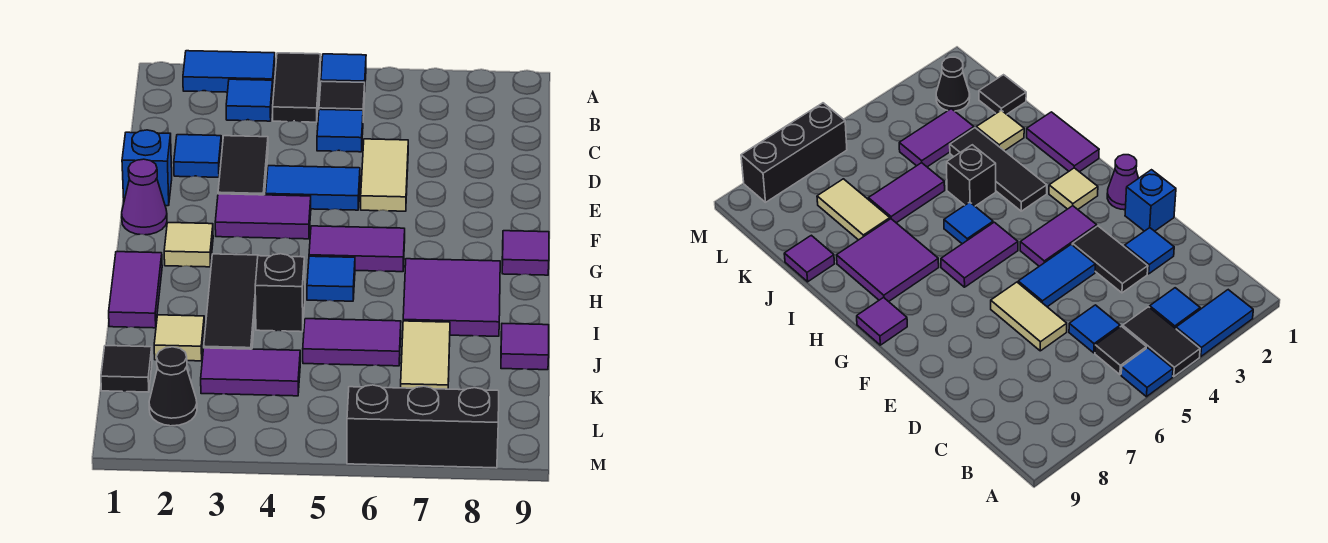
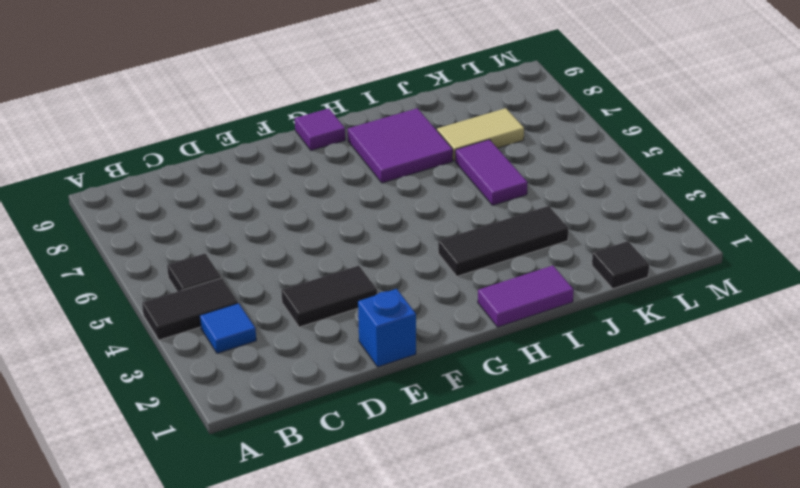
none -> blue tile A2:A3 level 1
none -> blue tile A5 level 1
none -> blue tile C5 level 1

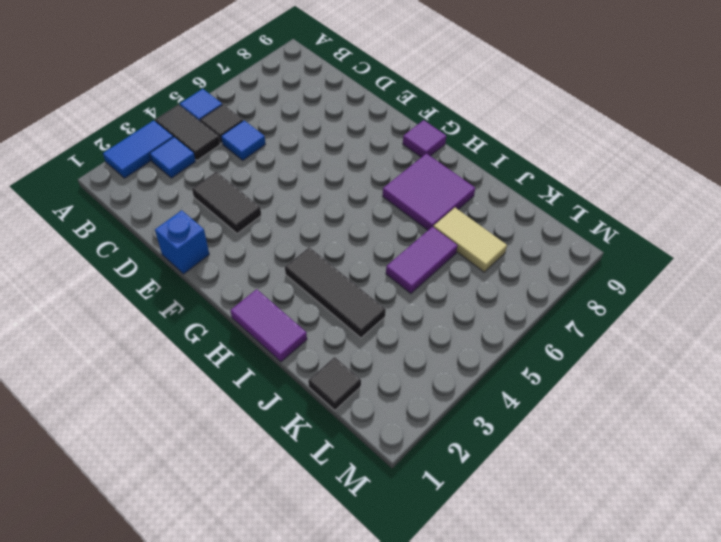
none -> blue tile D2 level 1
none -> tan tile D6:E6 level 1
none -> blue tile E4:E5 level 1

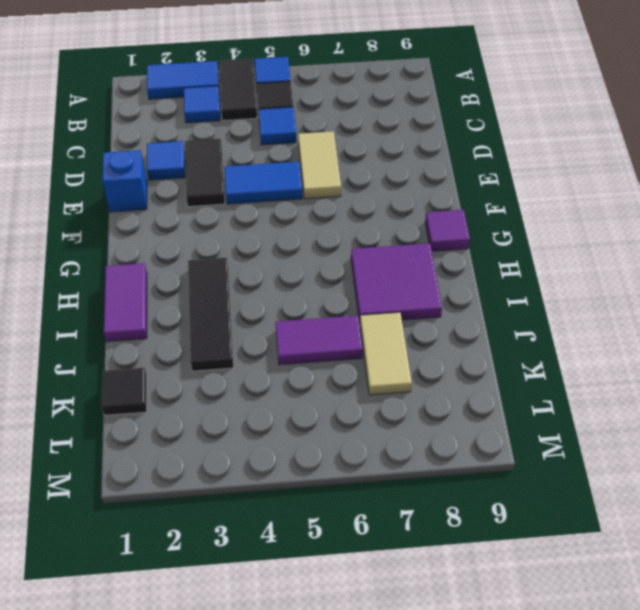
none -> purple cone F1 level 1
none -> purple tile F3:F4 level 1
none -> tan tile G2 level 1

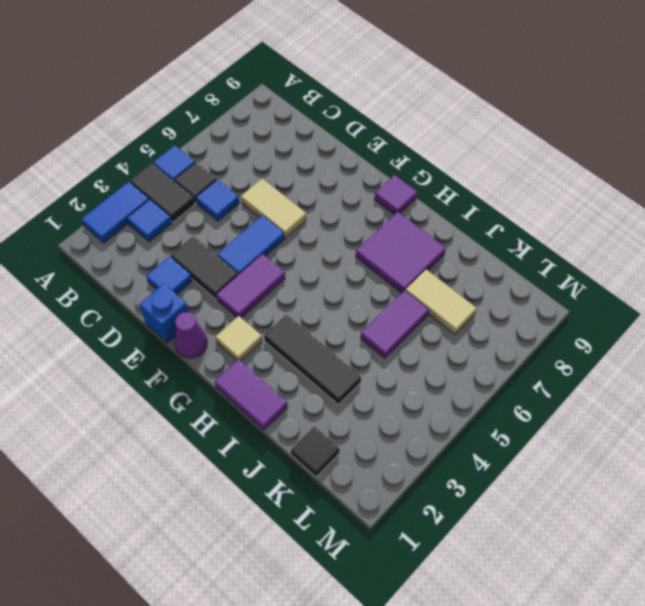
none -> purple tile G5:G6 level 1
none -> blue tile H5 level 1
none -> black brick I4 level 1

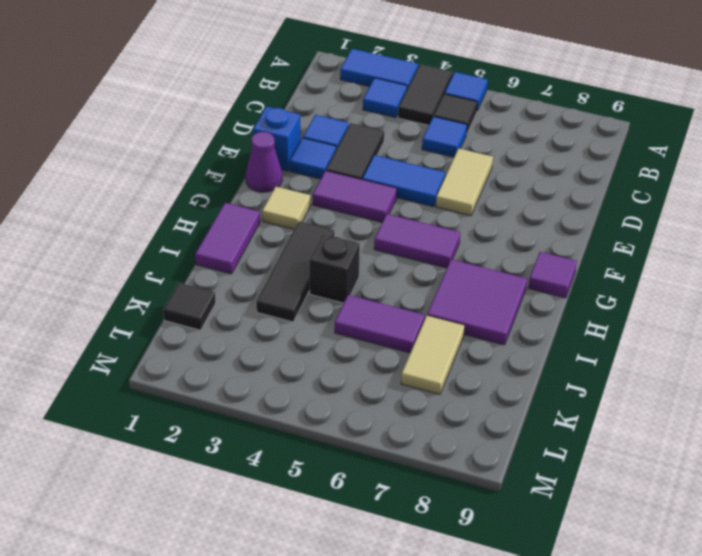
blue tile E2 level 1 -> blue tile H5 level 1
none -> tan tile J2 level 1
none -> purple tile J9 level 1
none -> purple tile K3:K4 level 1

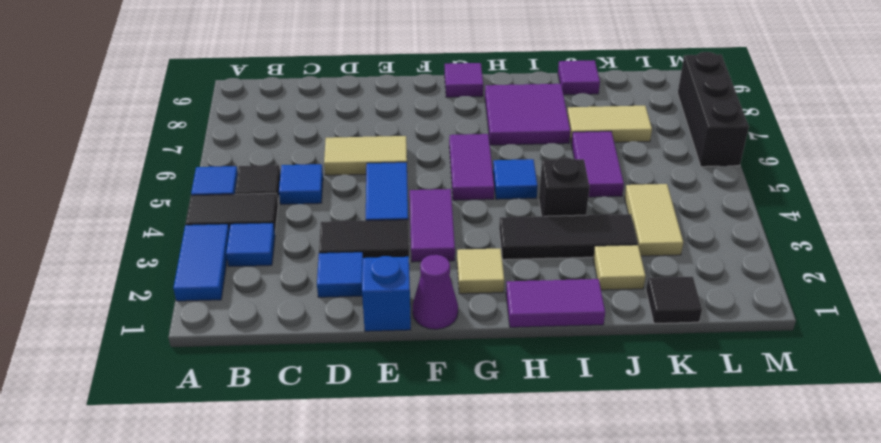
tan tile K3:K4 level 1 -> purple tile K3:K4 level 1
none -> black cone L2 level 1

